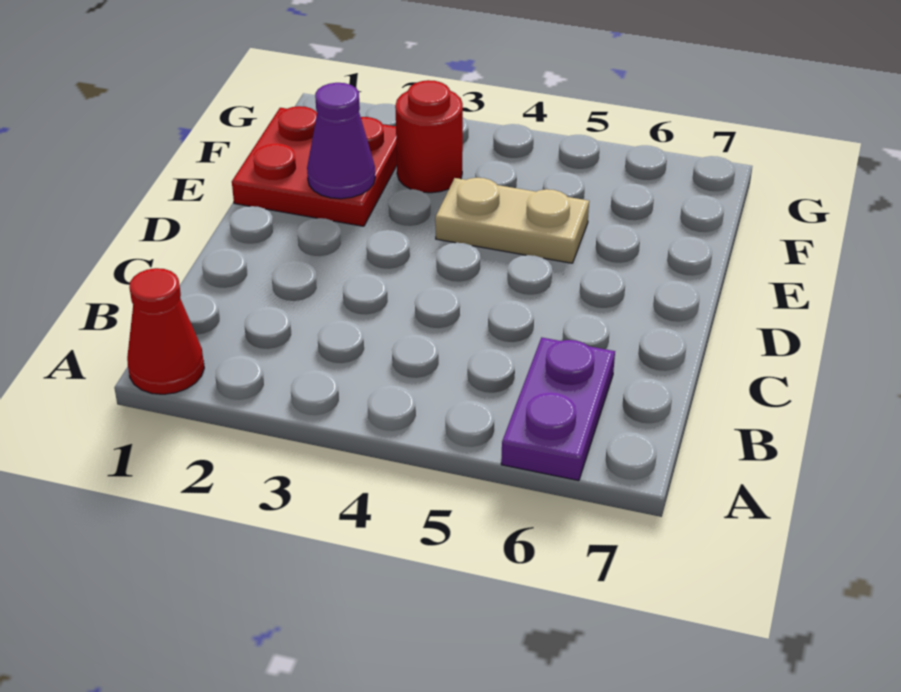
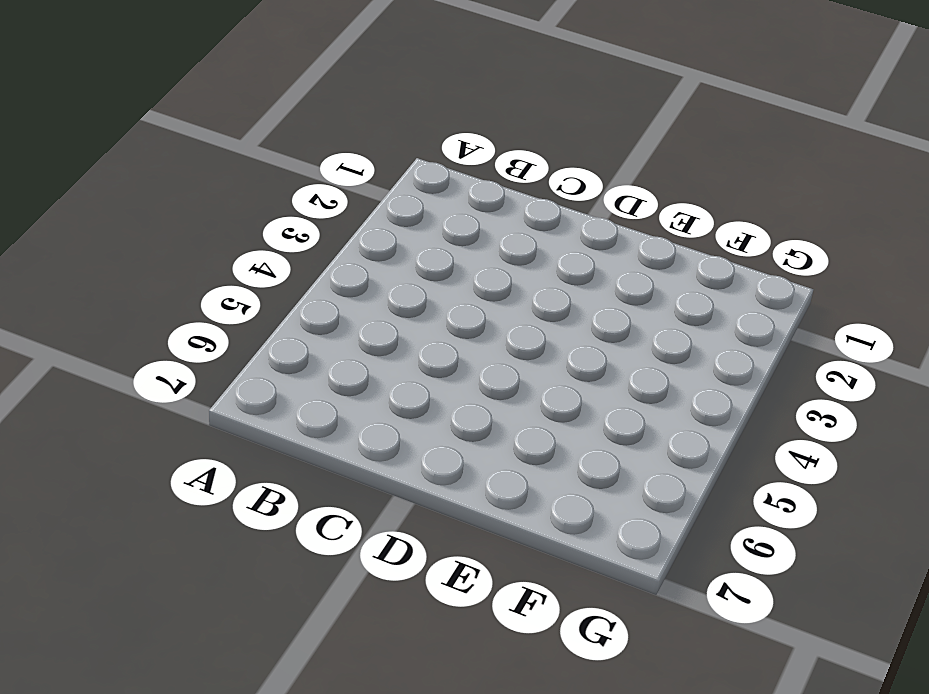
none -> red cone A1 level 1
none -> purple plate A6:B6 level 1

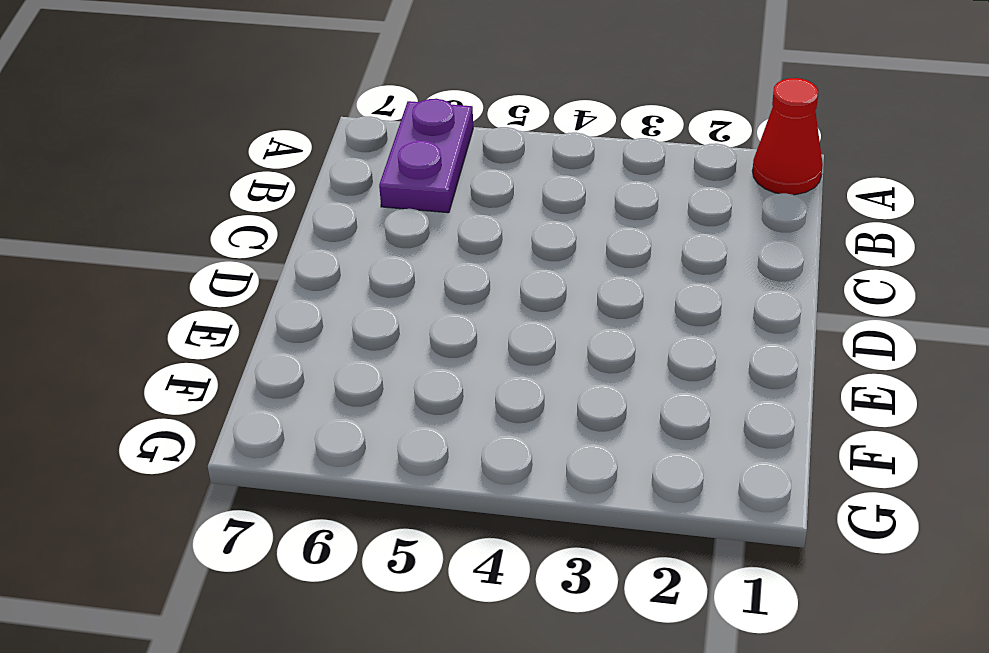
none -> red plate E1:F2 level 1
none -> tan plate E4:E5 level 1

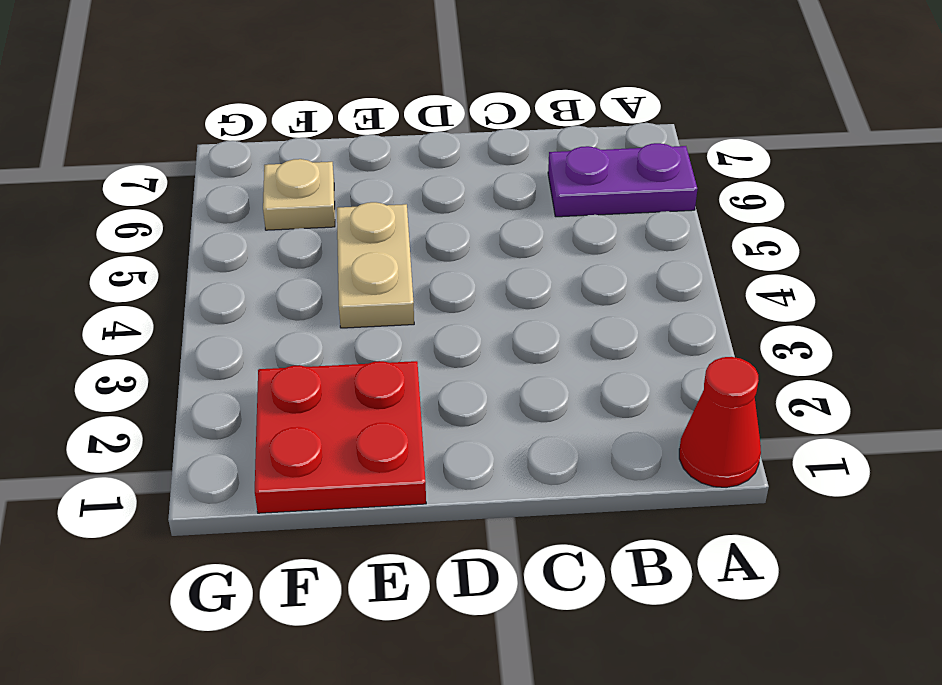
tan plate F6 level 1 -> none
none -> red round brick F3 level 1
none -> purple cone E2 level 2

